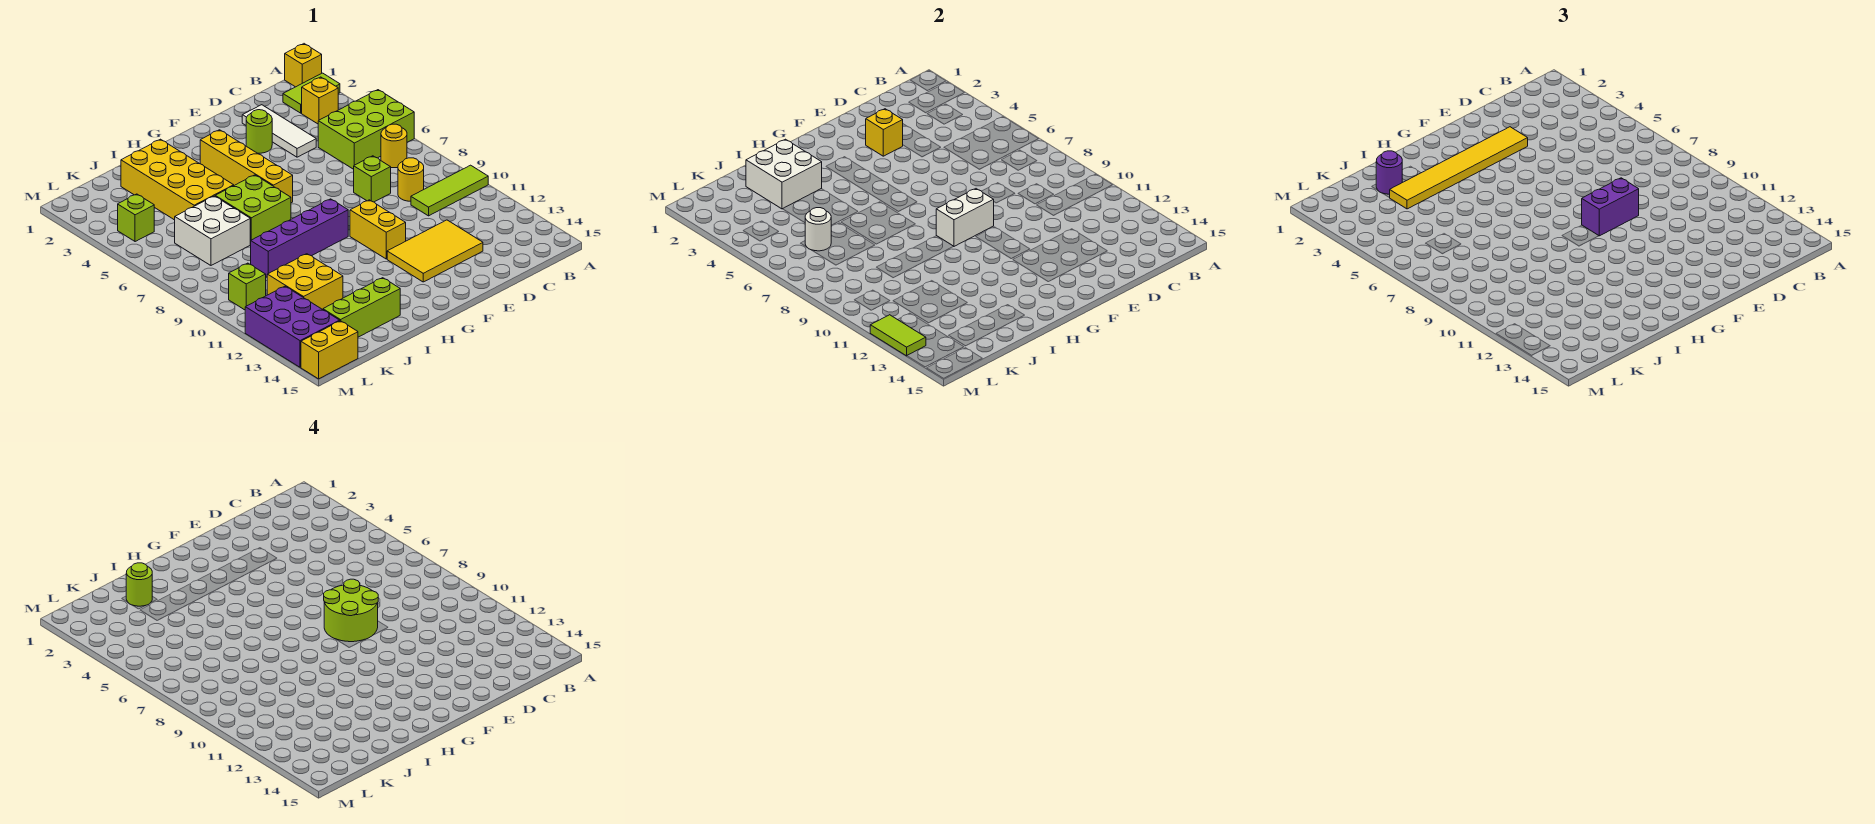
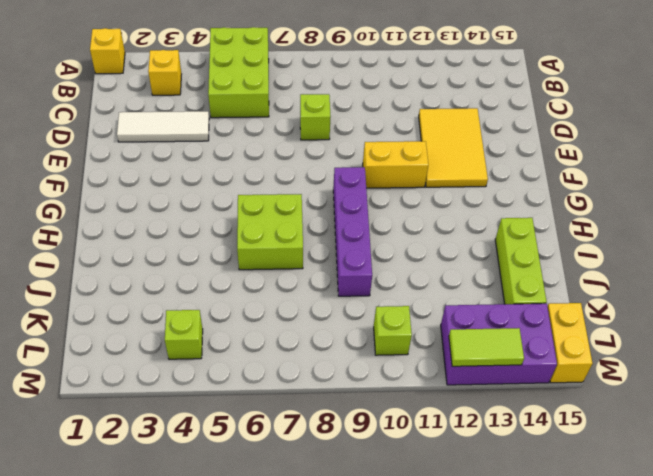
none -> lime tile A2:B2 level 1
none -> lime tile A10:C10 level 1
none -> yellow round brick B7 level 1
none -> yellow round brick C9 level 1

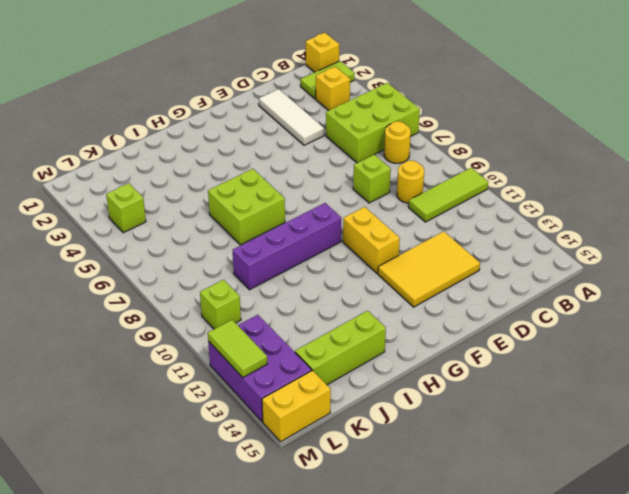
none -> lime round brick E3 level 1
none -> yellow brick G3:G6 level 1
none -> yellow brick I2:J5 level 1
none -> white brick J6:K7 level 1

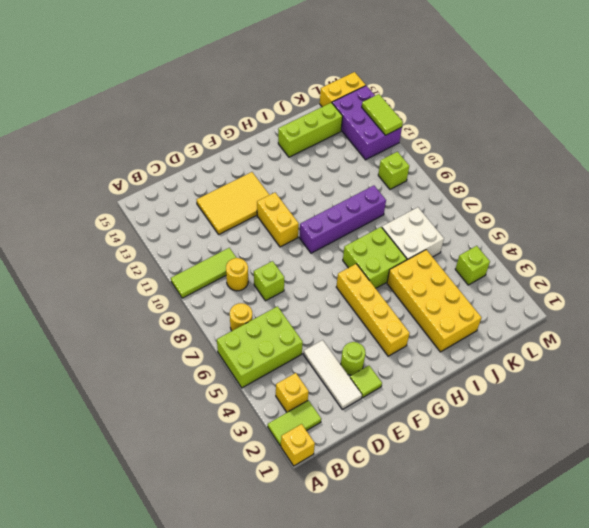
lime tile E2 level 1 -> none
none -> yellow brick J11:K12 level 1
none -> yellow brick E3 level 2
none -> white brick F9:G9 level 2
none -> white brick I2:J3 level 2

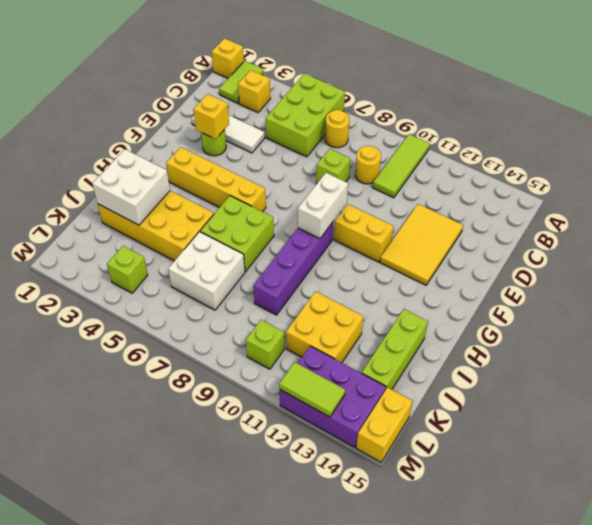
none -> white round brick K6 level 2
none -> yellow tile E3:J3 level 3
none -> purple brick E9:F9 level 3
none -> purple round brick J2 level 3

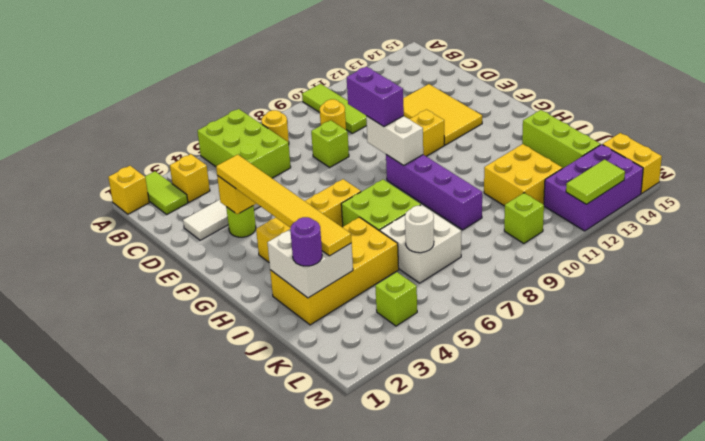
none -> lime round brick E8:F9 level 4
none -> lime round brick J2 level 4

